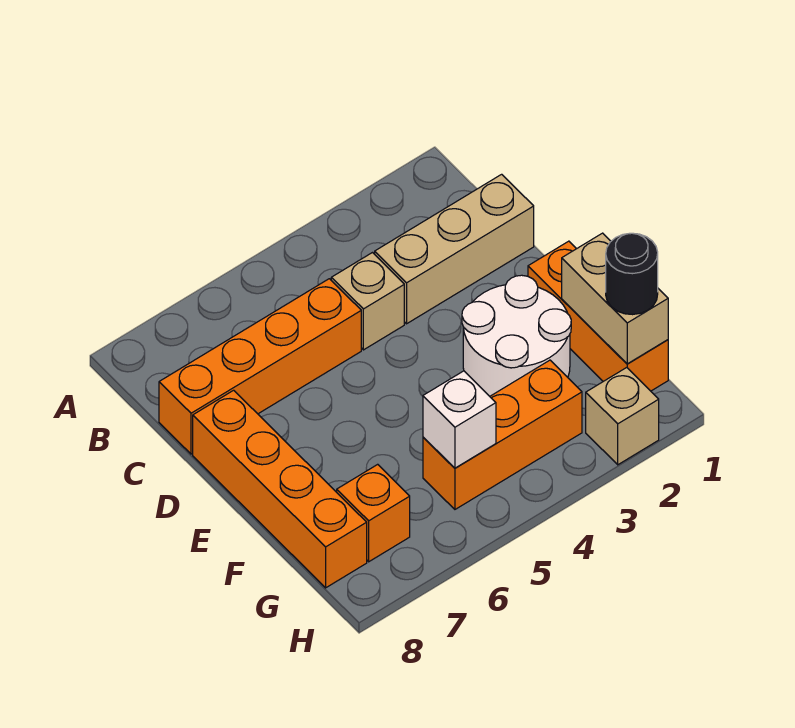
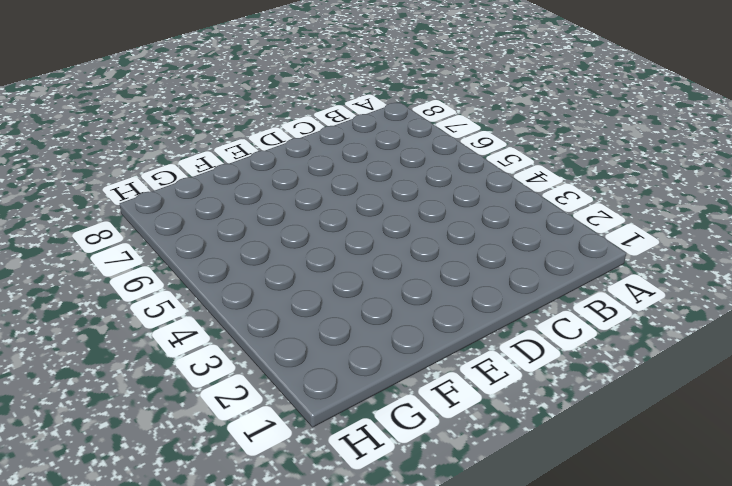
none -> tan brick C1:C3 level 1
none -> tan brick C4 level 1
none -> orange brick C5:C8 level 1

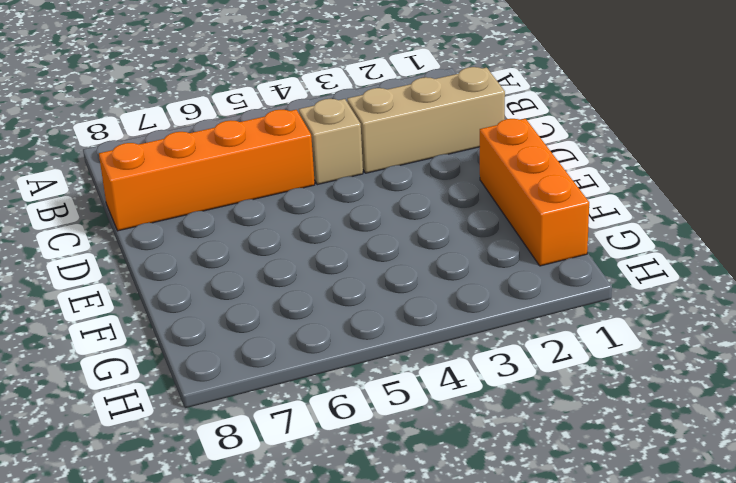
none -> orange brick D8:G8 level 1
none -> white round brick E2:F3 level 1
none -> orange brick G3:G5 level 1

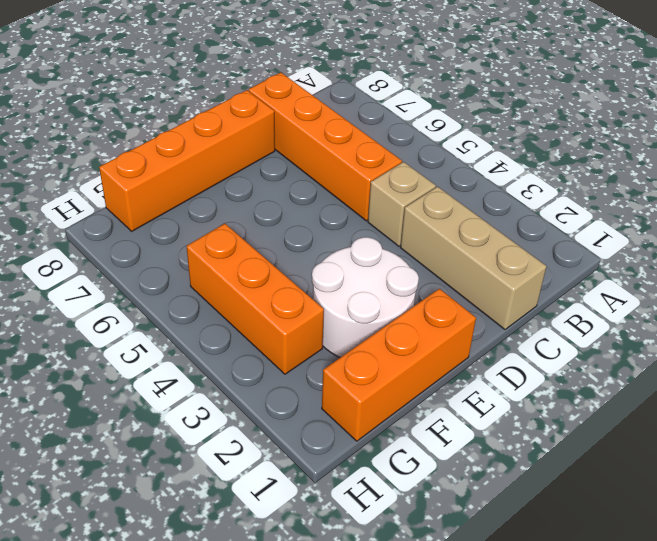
none -> orange brick G7 level 1
none -> tan brick H2 level 1
none -> tan brick F1:G1 level 2

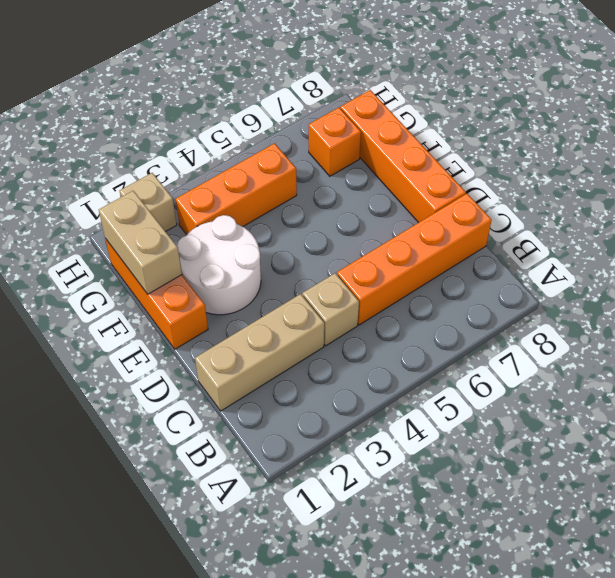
none -> white brick G5 level 2
none -> black round brick G1 level 3

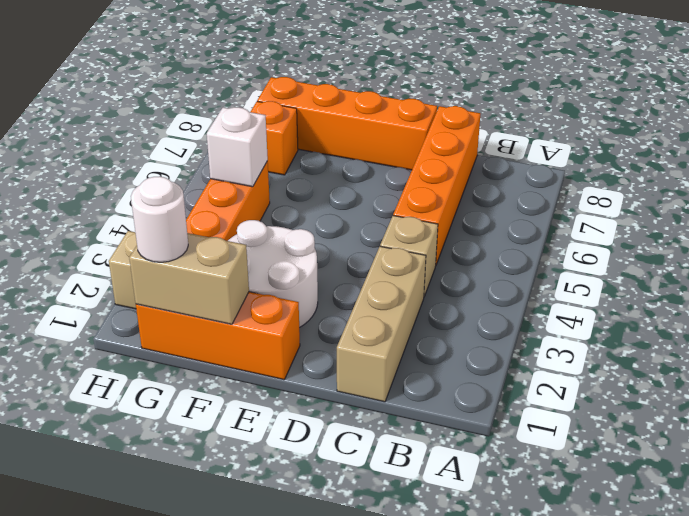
white round brick G1 level 3 -> black round brick G1 level 3

